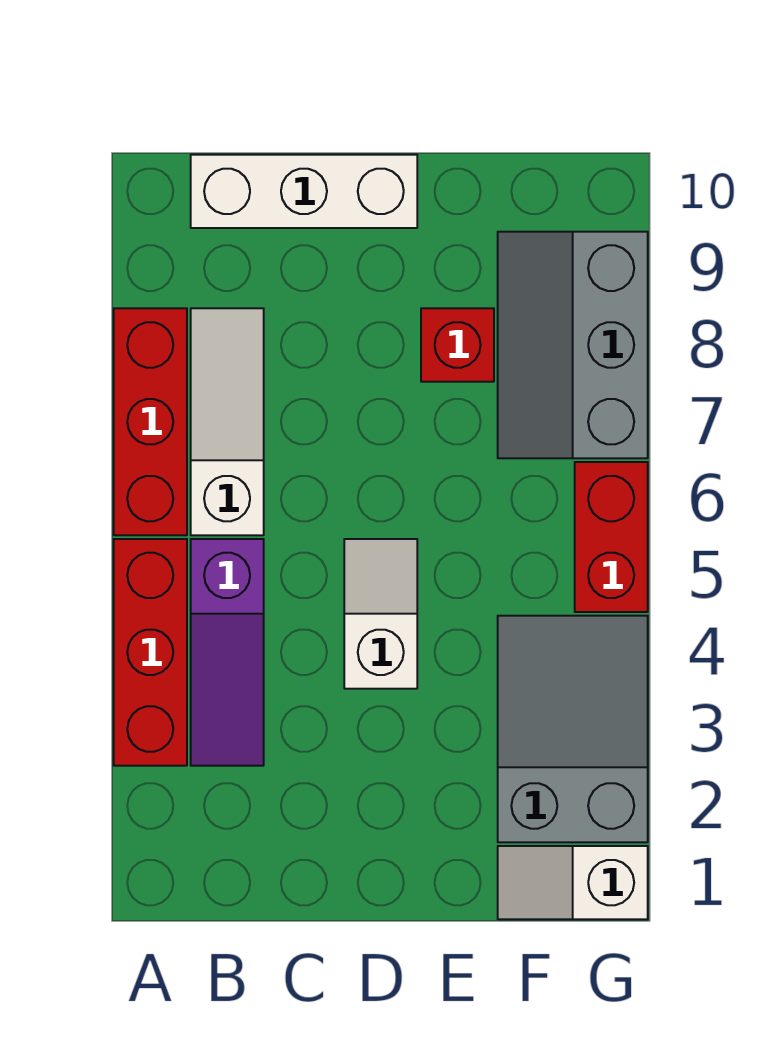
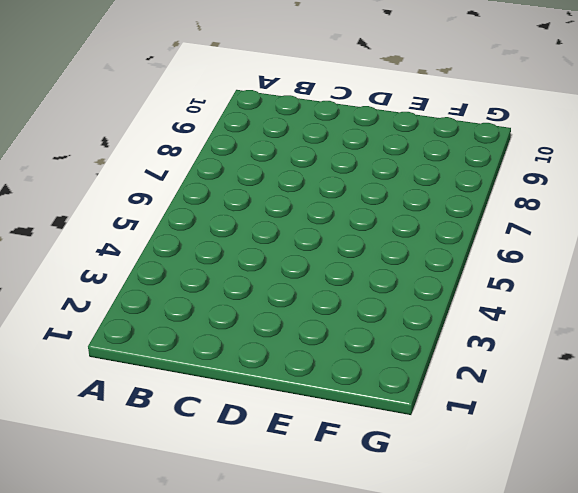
none -> red brick A3:A5 level 1
none -> red brick A6:A8 level 1

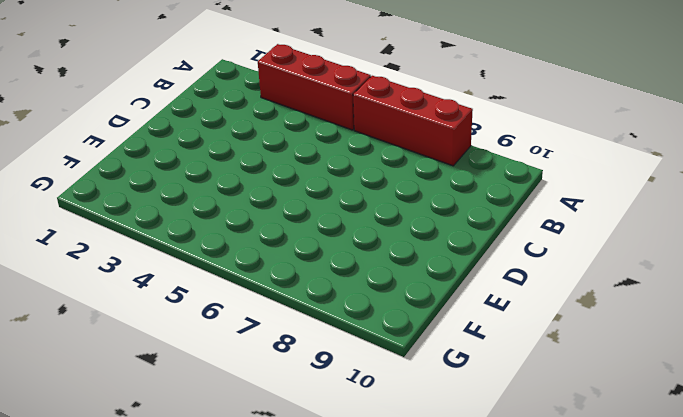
none -> purple slope B3:B5 level 1 top 5
none -> white slope B6:B8 level 1 top 6

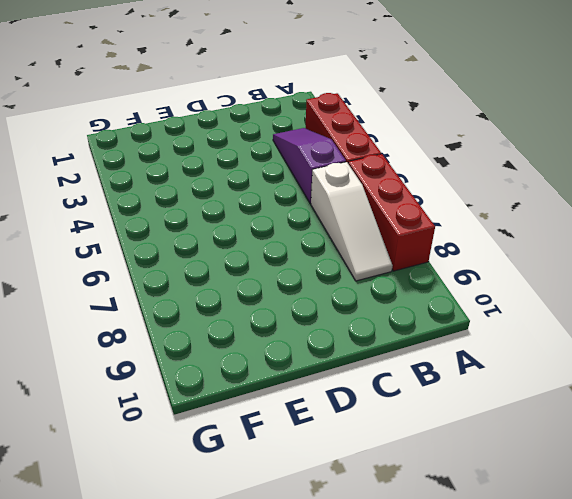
none -> white brick B10:D10 level 1
none -> white slope D4:D5 level 1 top 4

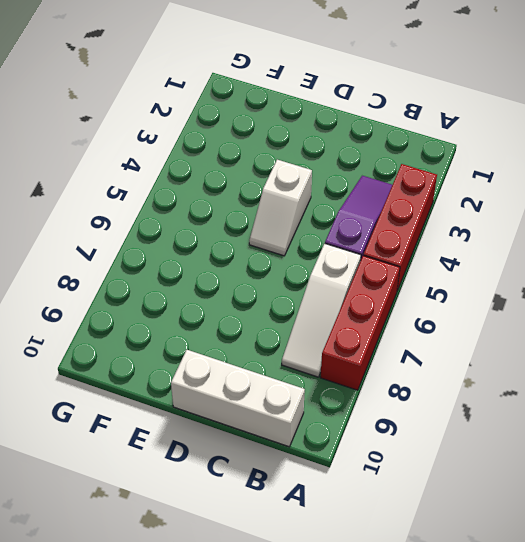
none -> red brick E8 level 1
none -> white slope F1:G1 level 1 top G

